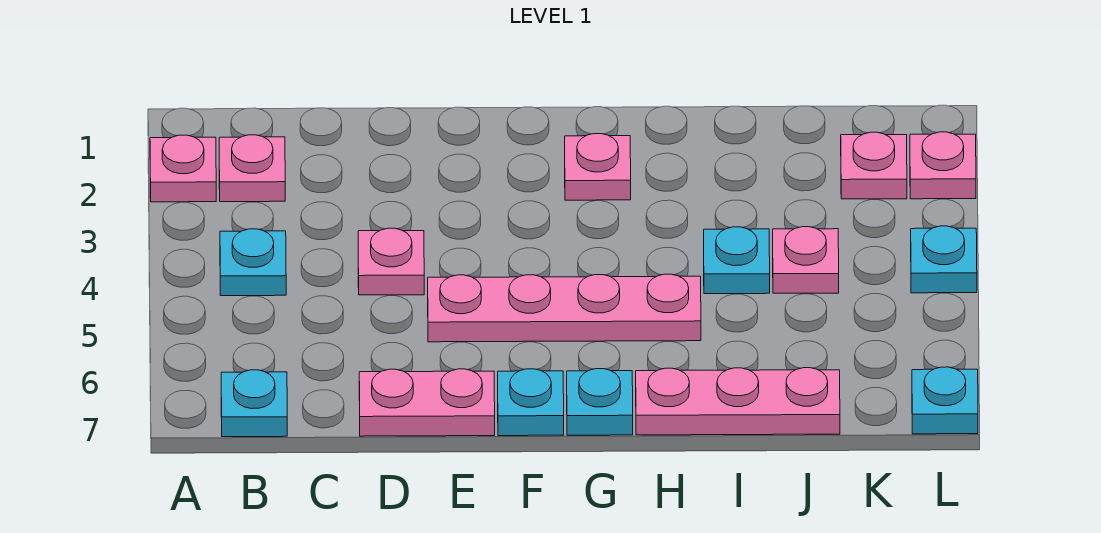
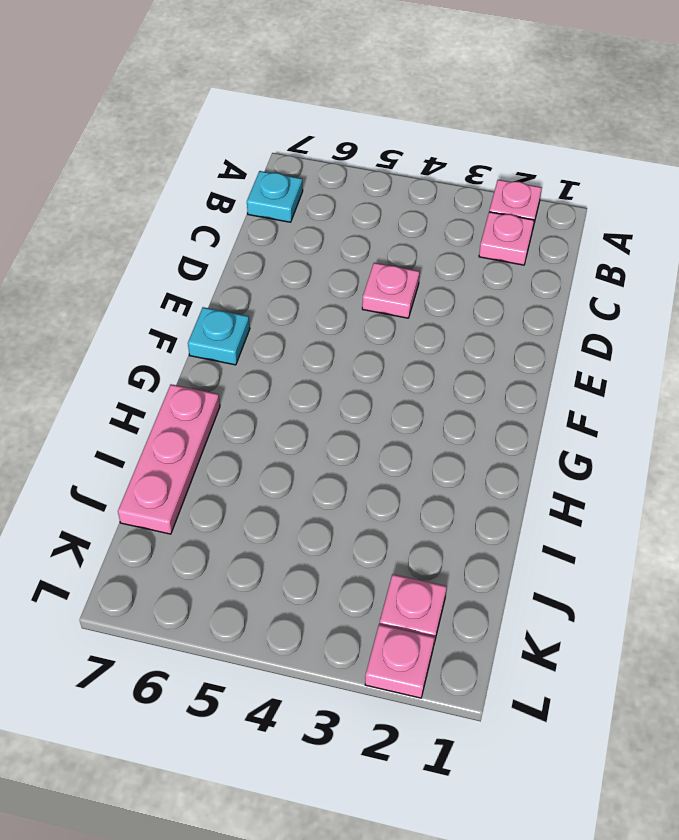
none -> cyan plate B4 level 1
none -> pink plate D7:E7 level 1
none -> pink plate E5:H5 level 1

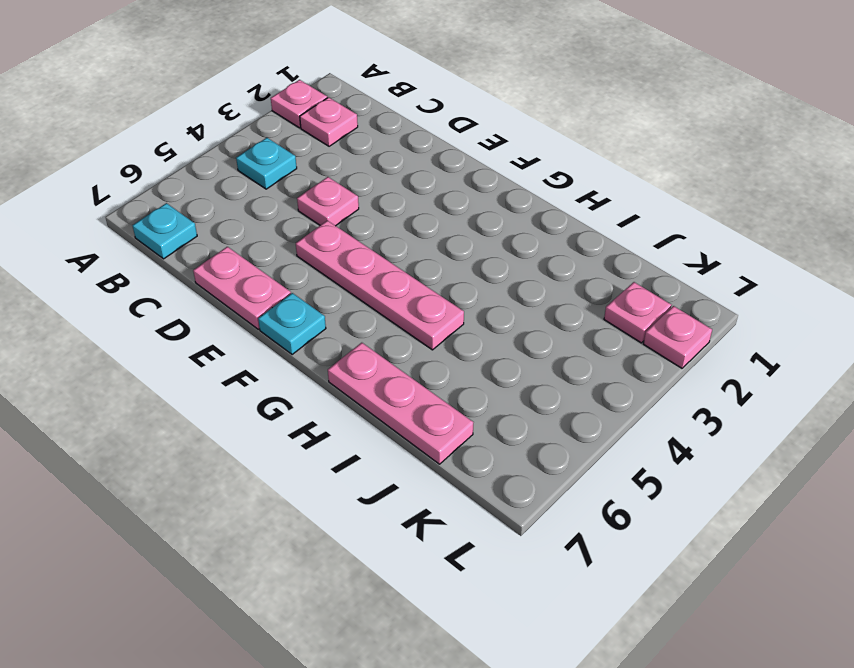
none -> pink plate G2 level 1
none -> cyan plate G7 level 1
none -> cyan plate I4 level 1

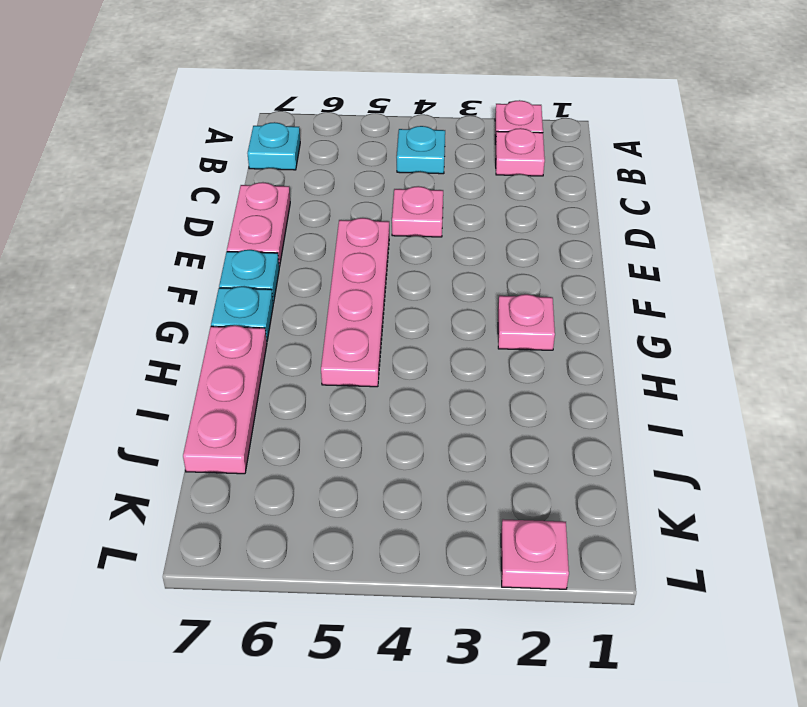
none -> cyan plate I4 level 1
none -> pink plate J4 level 1
none -> pink plate K2 level 1

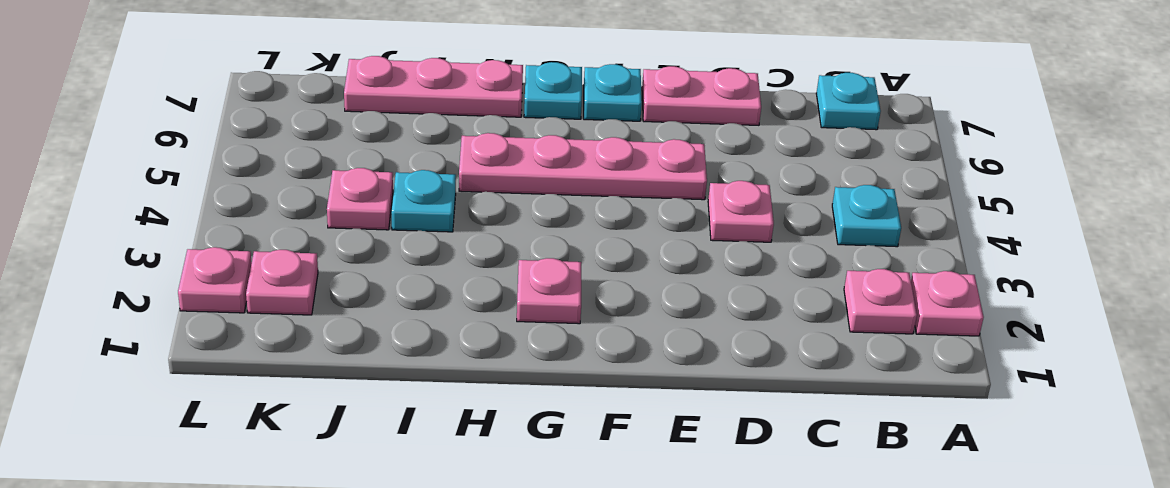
none -> cyan plate L4 level 1
none -> cyan plate L7 level 1

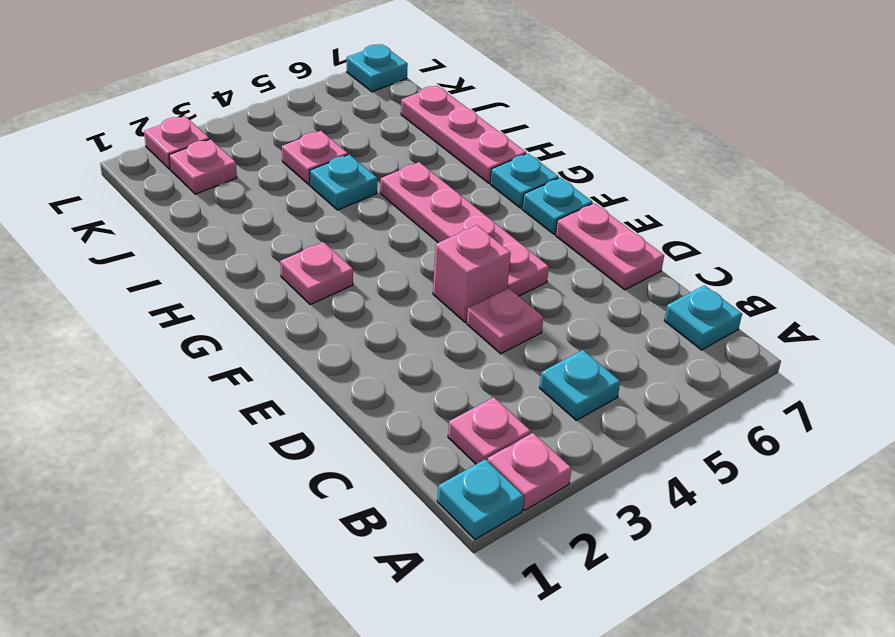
cyan plate A1 level 1 -> cyan plate L4 level 1
pink brick E4 level 1 -> none

